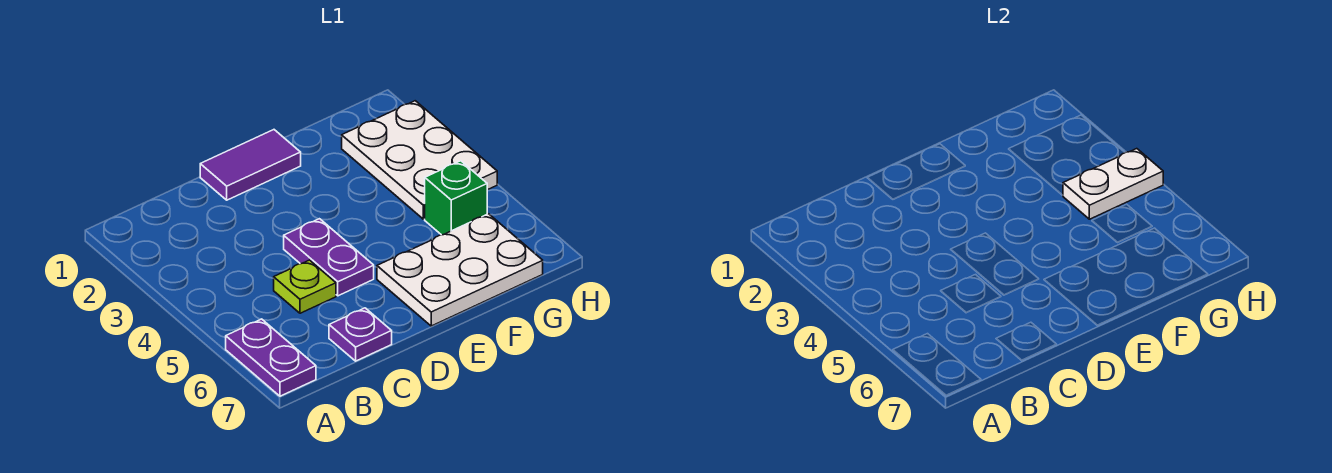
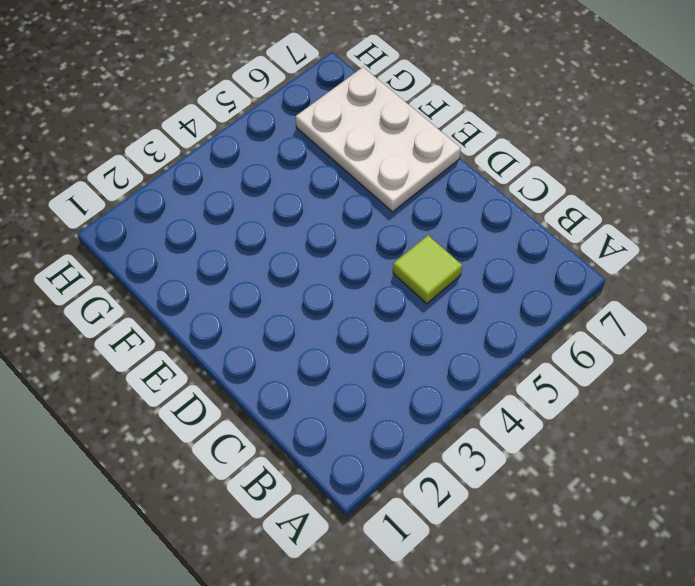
lime tile C5 level 1 -> lime plate C5 level 1
none -> purple plate A6:A7 level 1
none -> purple plate C7 level 1

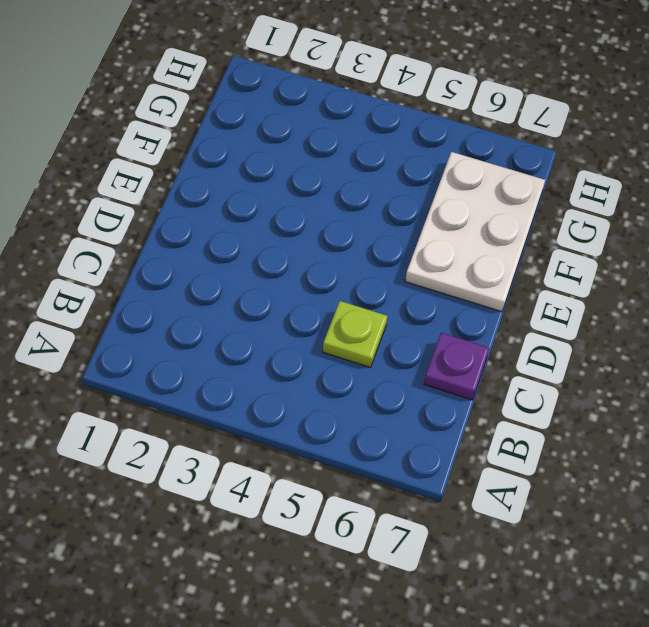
none -> purple plate A6:A7 level 1
none -> purple tile D1:E1 level 1

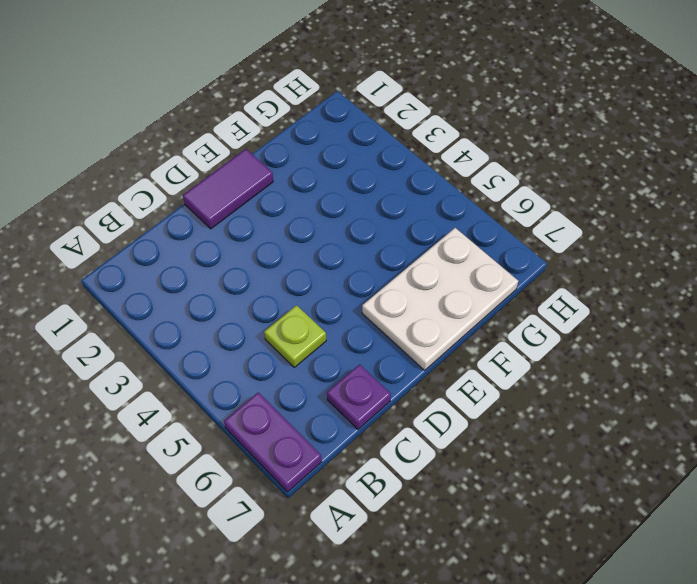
none -> purple plate D4:D5 level 1
none -> white plate G2:H4 level 1

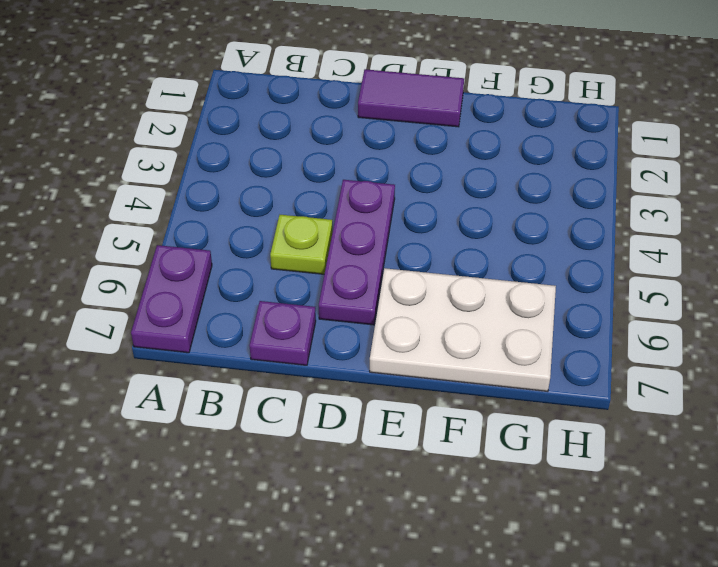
purple plate D4:D6 level 1 -> purple plate D4:D5 level 1
none -> white plate G2:H4 level 1
none -> green brick G5 level 1

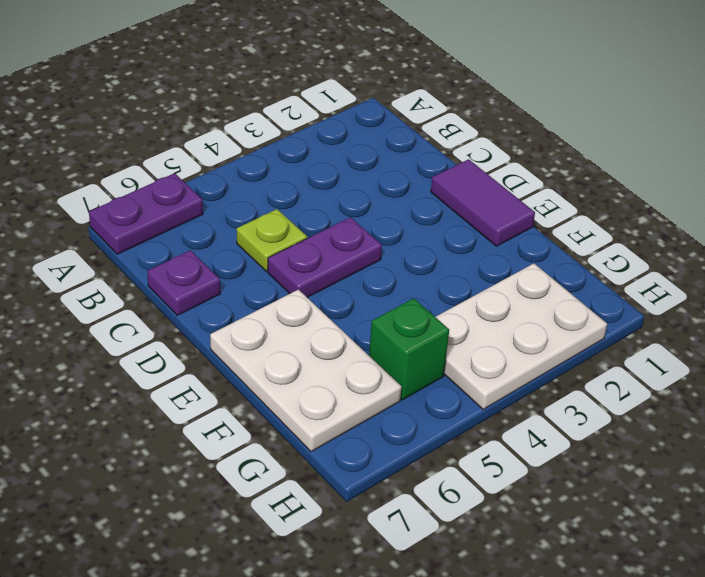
none -> white plate G4:H4 level 2

